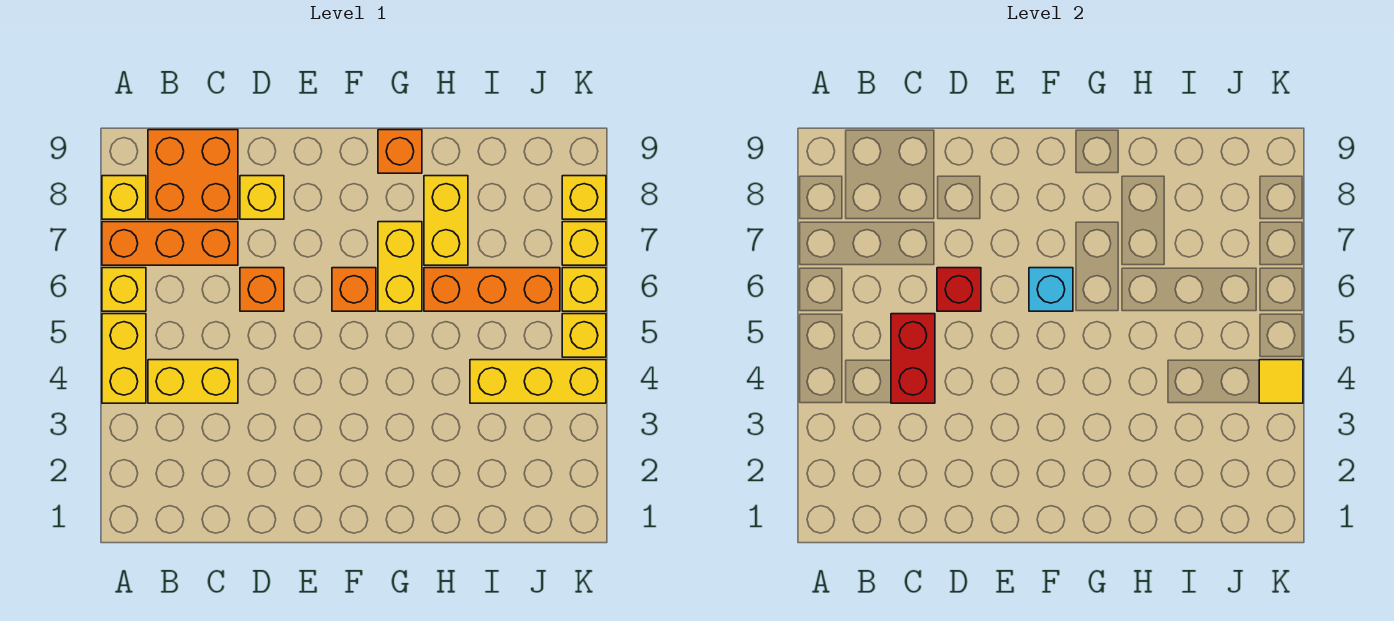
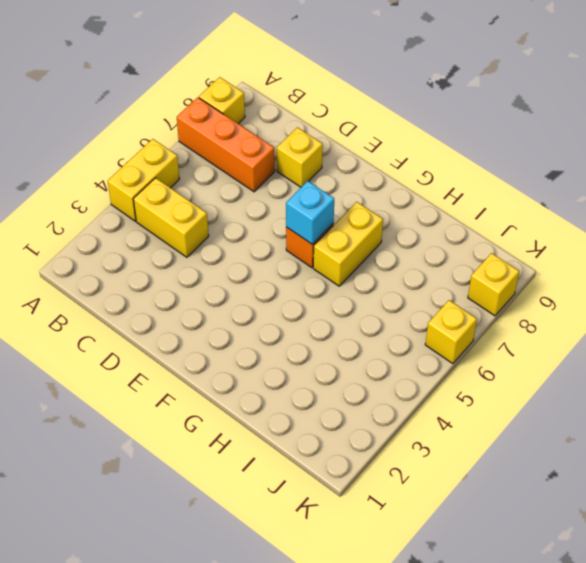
none -> yellow brick A6 level 1
none -> orange brick B8:C9 level 1
none -> orange brick D6 level 1

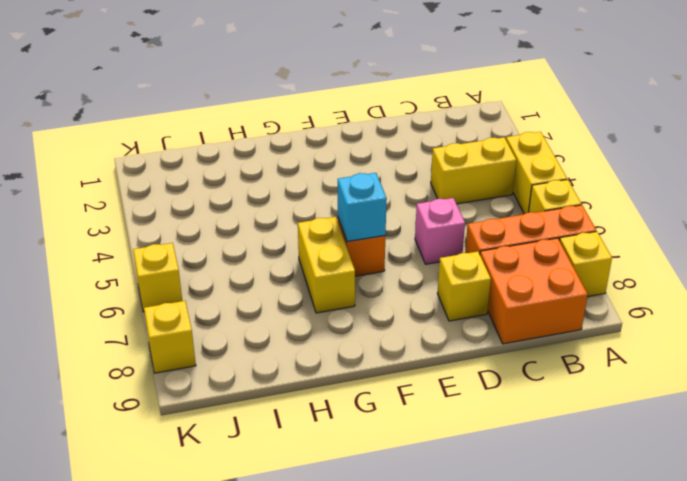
pink brick D6 level 1 -> orange brick D6 level 1
none -> orange brick G9 level 1
none -> orange brick H6:J6 level 1
none -> yellow brick H7:H8 level 1

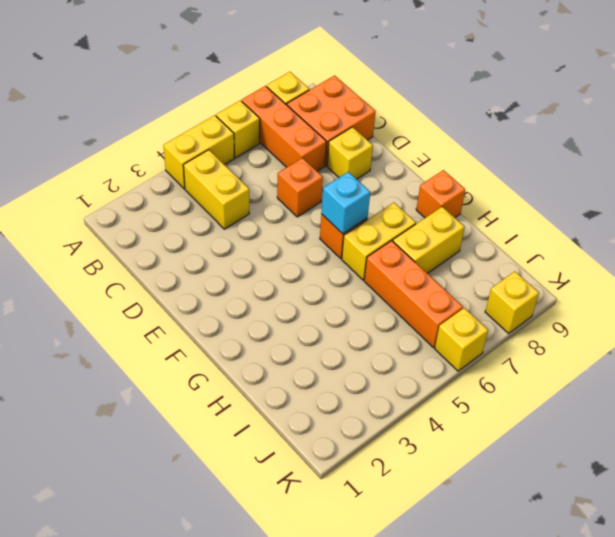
none -> yellow brick I4:K4 level 1
none -> yellow brick K5 level 1
none -> yellow brick K7 level 1

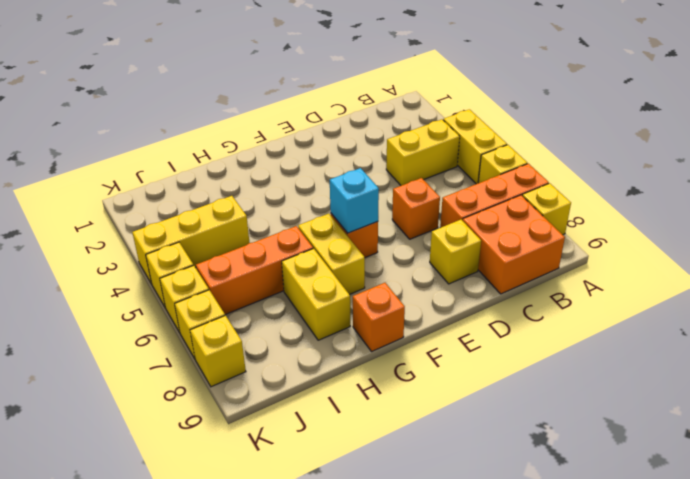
none -> red brick C4:C5 level 2
none -> red brick D6 level 2
none -> yellow tile K4 level 2

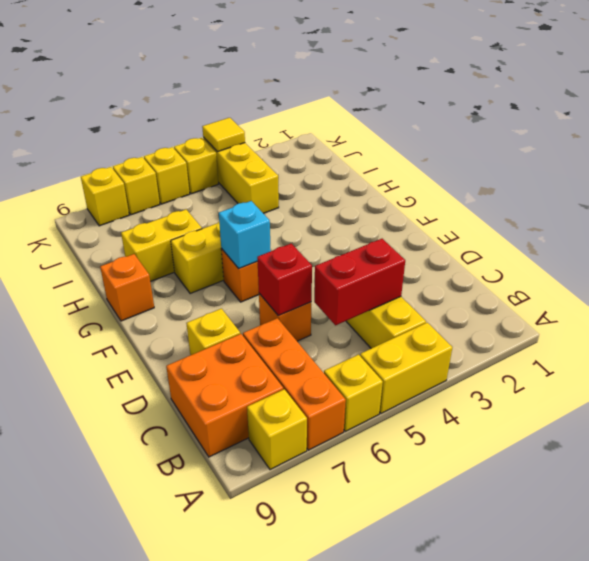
none -> orange brick H6:J6 level 1

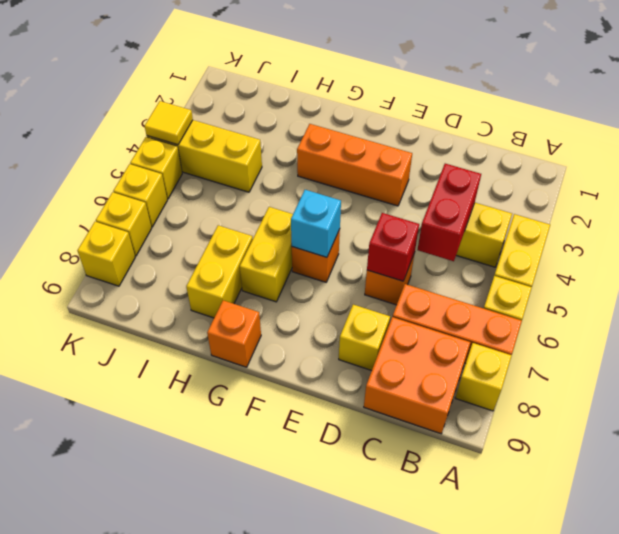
orange brick E3:G3 level 1 -> orange brick H6:J6 level 1

